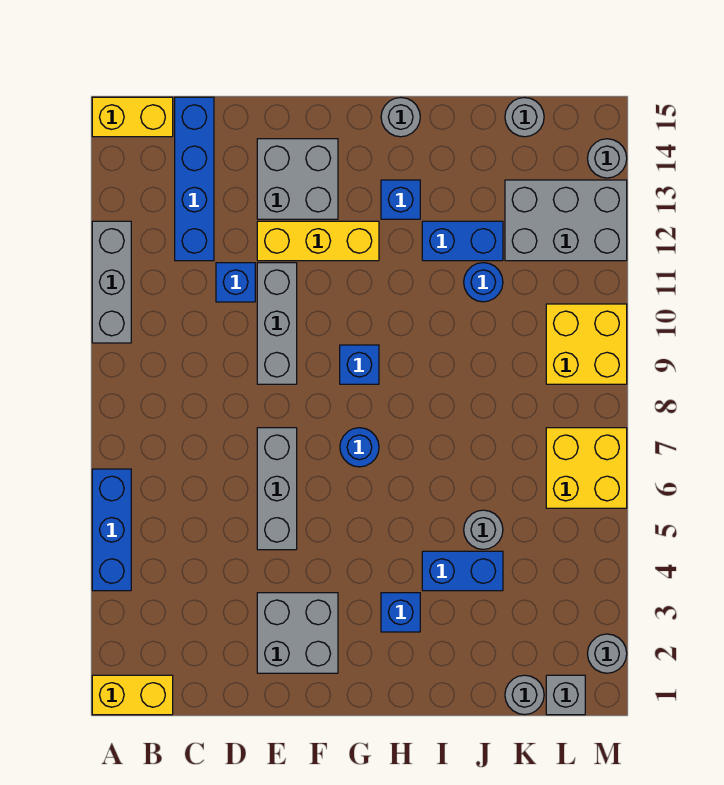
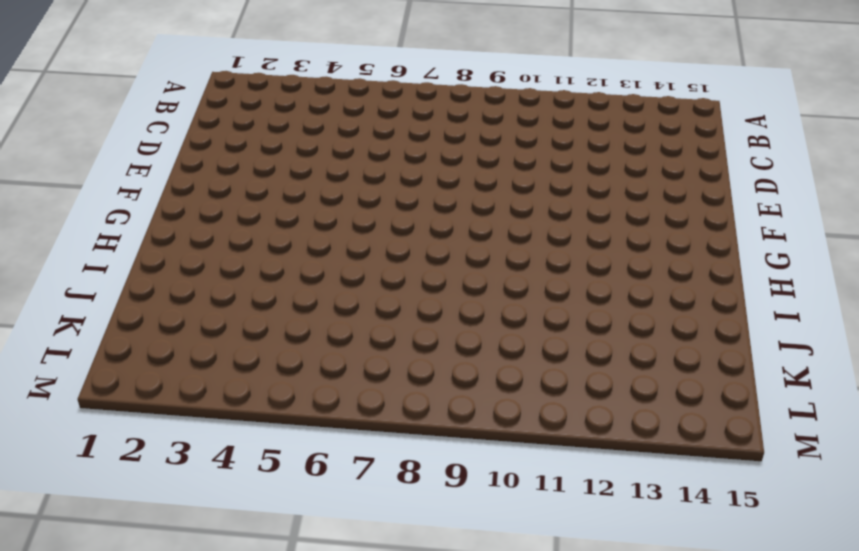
none -> yellow brick A1:B1 level 1
none -> blue brick A4:A6 level 1
none -> grey brick A10:A12 level 1

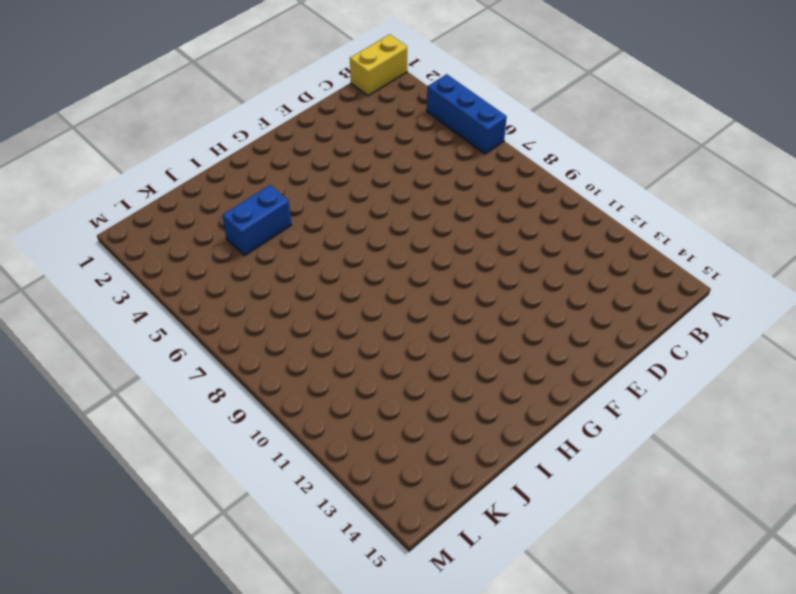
none -> grey brick A10:A12 level 1
none -> yellow brick A15:B15 level 1
none -> blue brick C12:C15 level 1

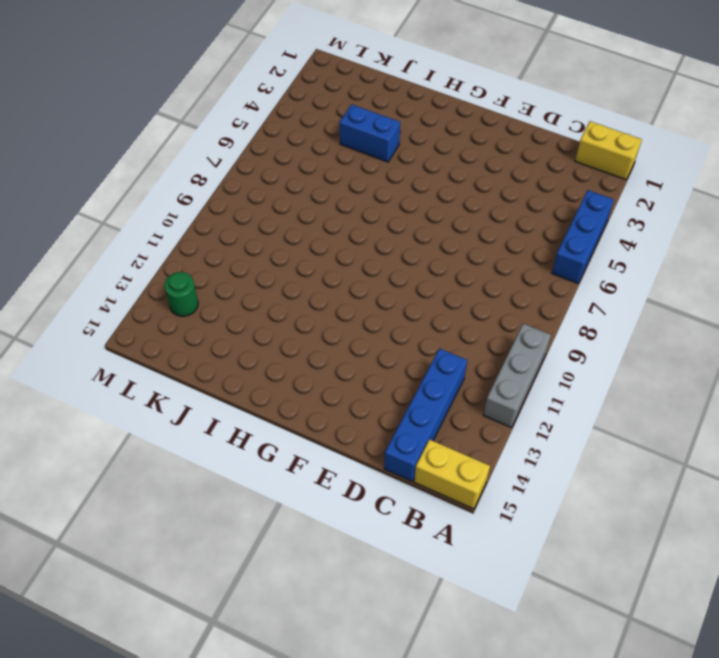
green round brick L13 level 1 -> grey brick K12:M13 level 1
none -> blue brick D11 level 1
none -> grey brick E2:F3 level 1
none -> grey brick E5:E7 level 1

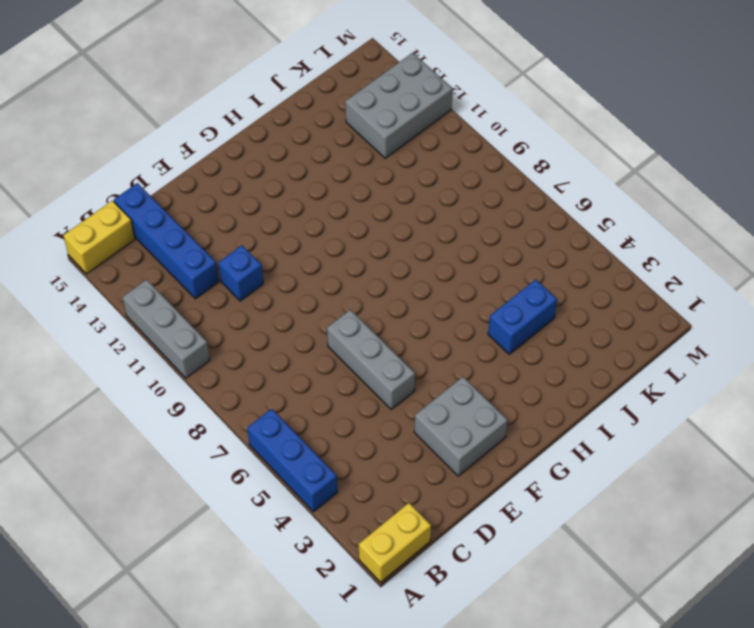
none -> grey brick E9:E11 level 1
none -> yellow brick E12:G12 level 1
none -> grey brick E13:F14 level 1

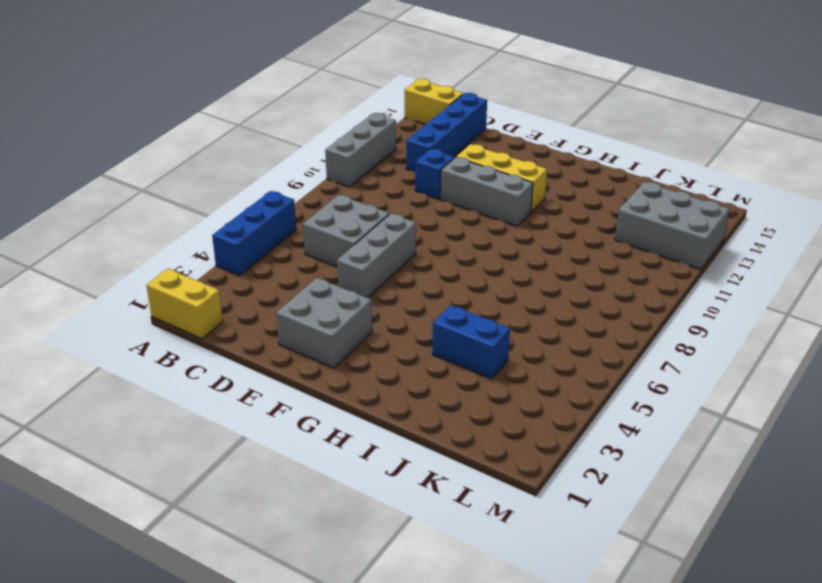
grey brick C6:D7 level 1 -> grey brick E13:F14 level 1
grey brick E11:G11 level 1 -> grey brick E9:E11 level 1
none -> blue round brick G7 level 1
none -> blue brick G9 level 1
none -> blue brick H3 level 1

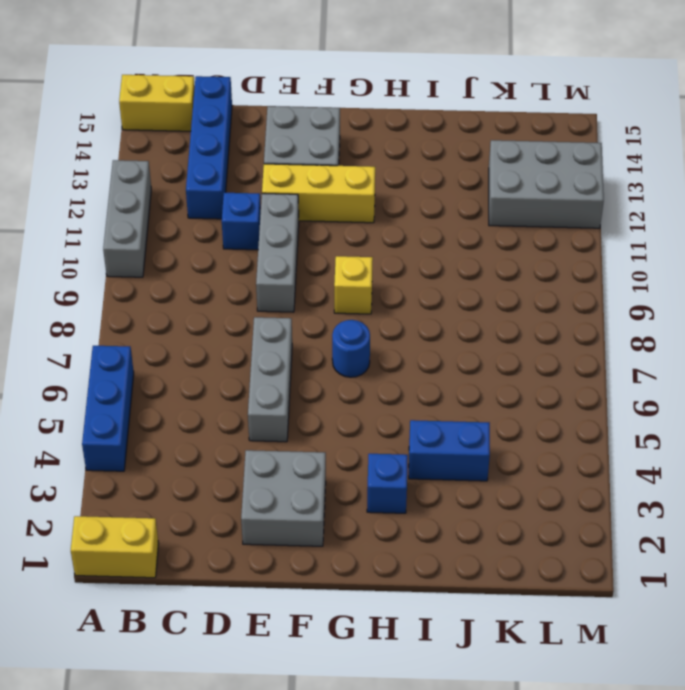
yellow brick G9 level 1 -> blue brick G9 level 1
none -> blue brick H13 level 1
none -> grey round brick H15 level 1
none -> blue brick I12:J12 level 1

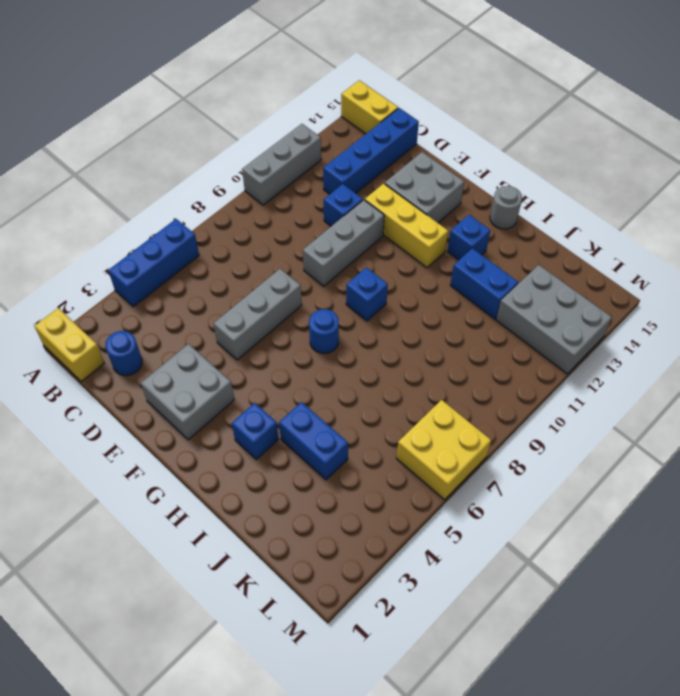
blue round brick C2 level 1 -> blue round brick J11 level 1
none -> grey round brick J5 level 1
none -> grey round brick K1 level 1
none -> grey round brick K15 level 1

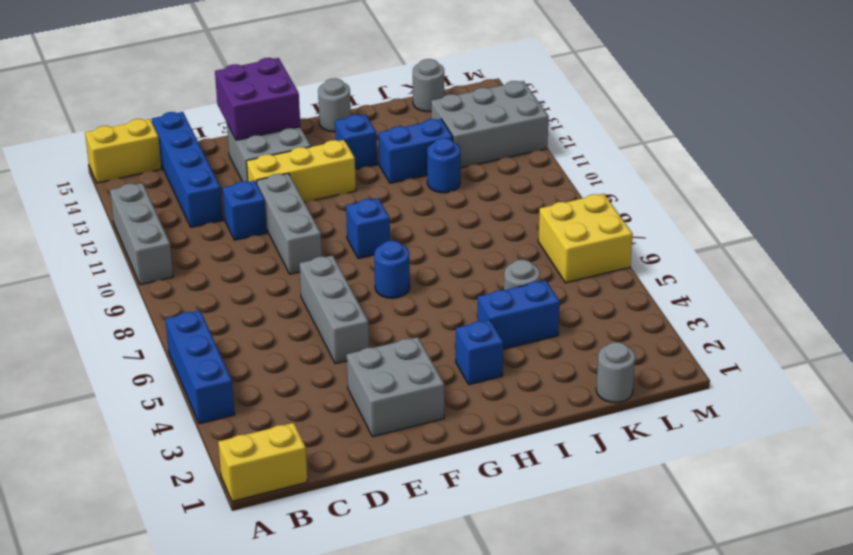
purple brick E14:F15 level 2 -> none
none -> grey brick L1 level 1
none -> yellow brick L9:M10 level 1
none -> grey round brick M2 level 1

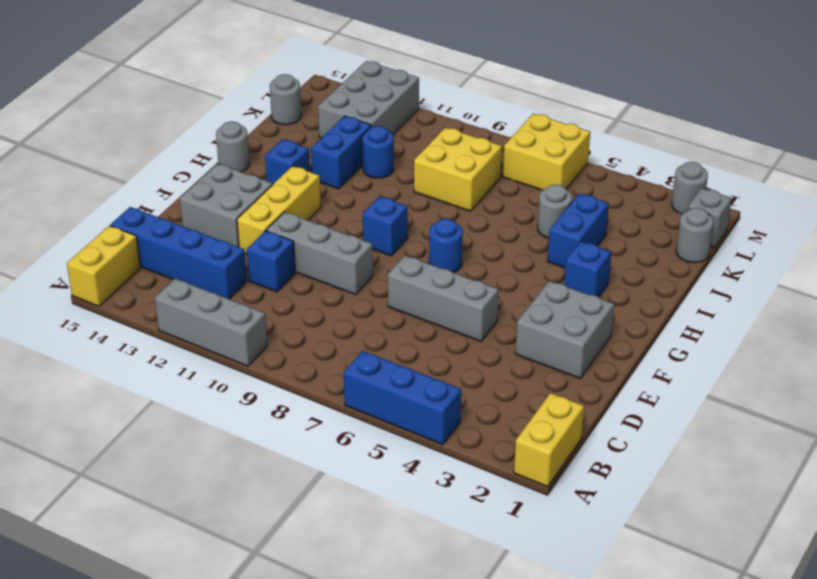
yellow brick J8:K9 level 1 -> yellow brick L9:M10 level 1
none -> grey round brick M14 level 1

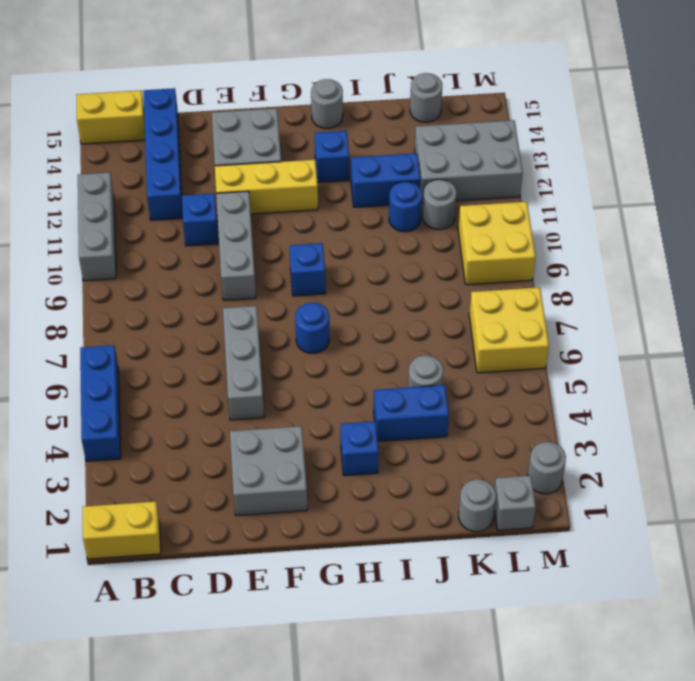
grey round brick K11 level 1 -> grey round brick M14 level 1

